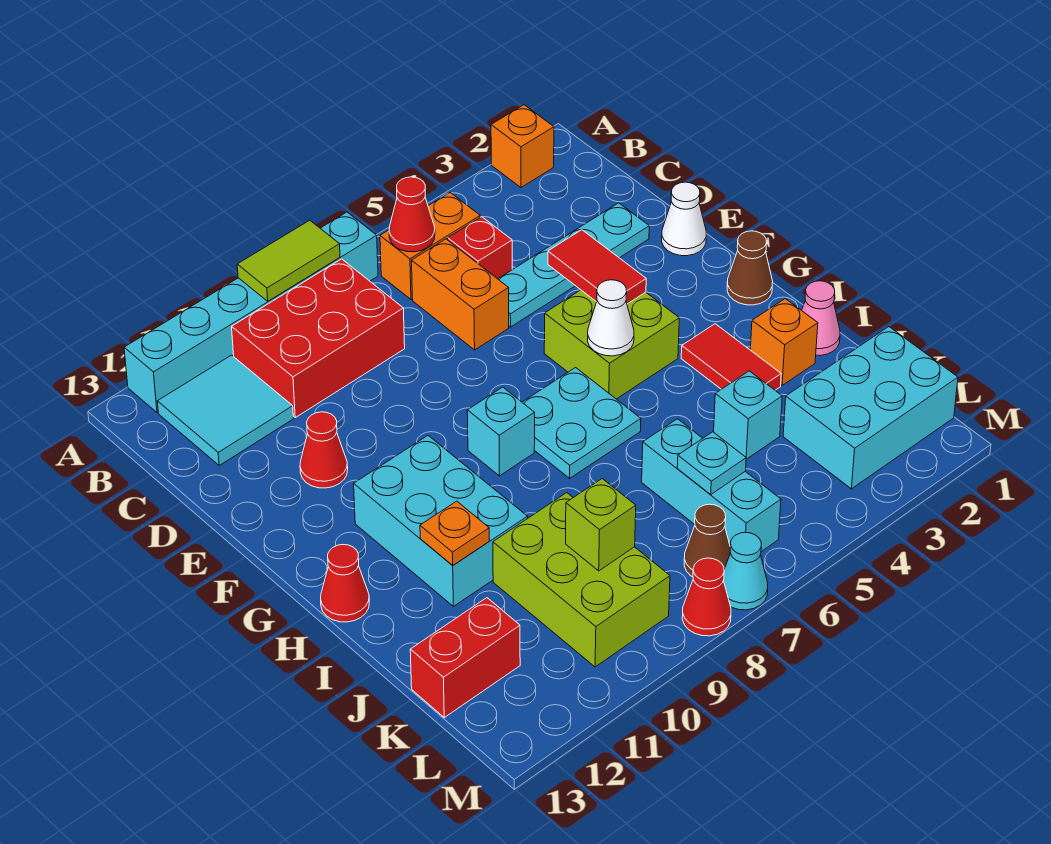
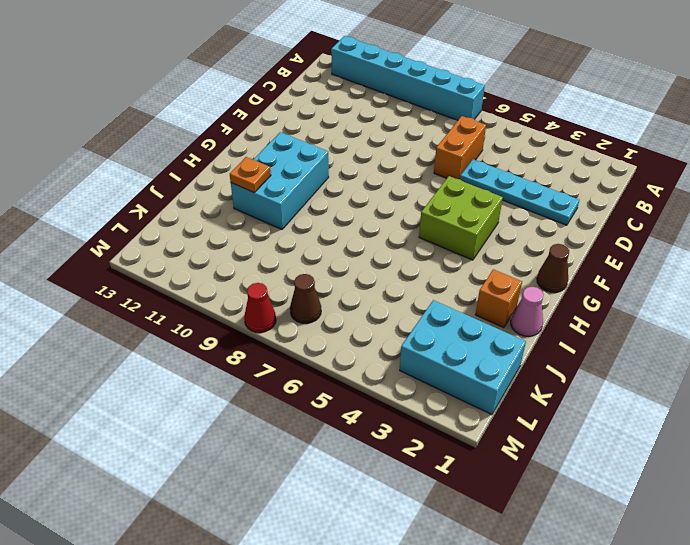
none -> orange brick A2 level 1
none -> orange brick B5:B6 level 1
none -> red brick B8:C10 level 1
none -> cyan tile B11:C12 level 1

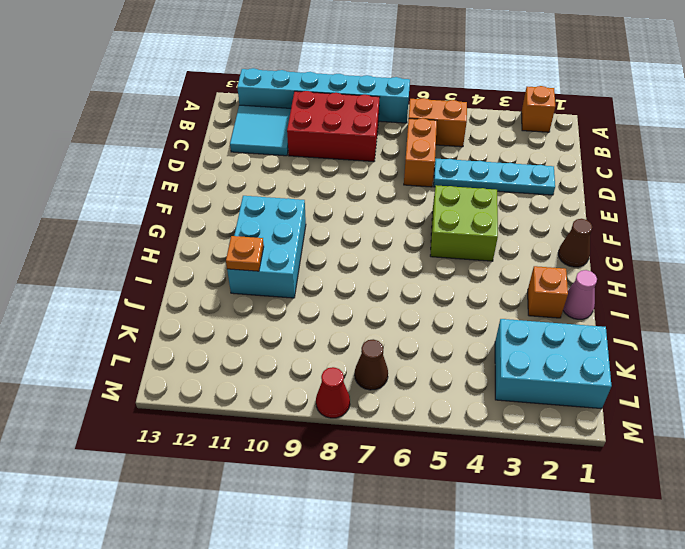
none -> red brick C5 level 1
none -> white cone E1 level 1
none -> red cone E11 level 1
none -> cyan plate G6:H7 level 1

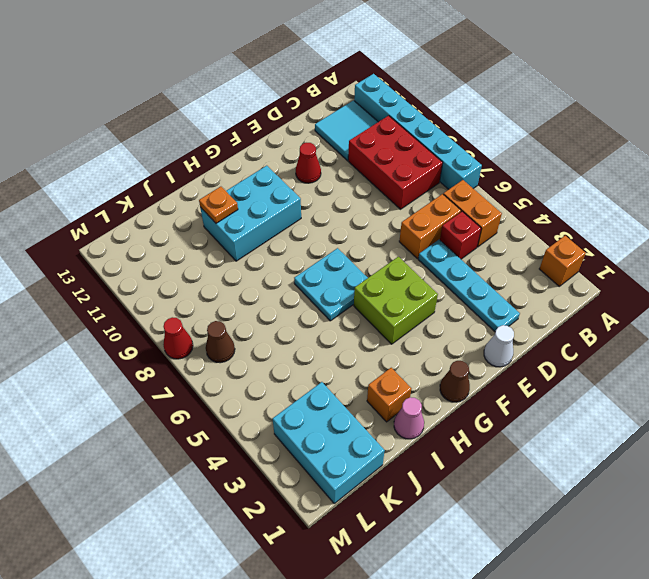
none -> cyan brick G8 level 1
none -> red tile H3:I3 level 1
none -> red cone H13 level 1
none -> cyan brick J4 level 1

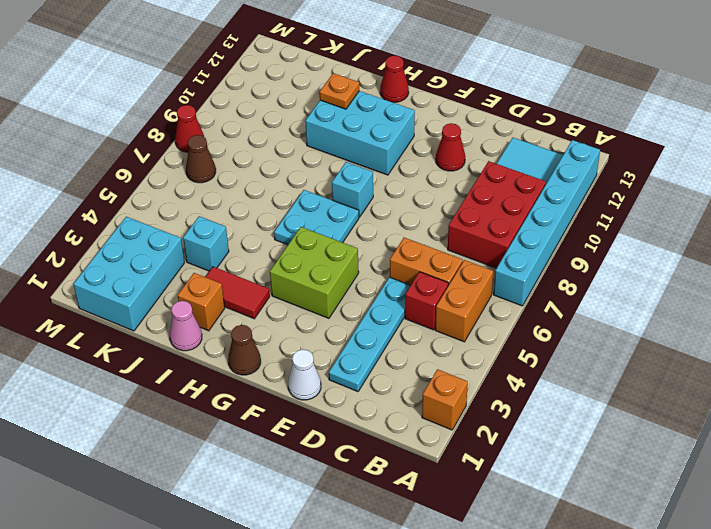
none -> cyan brick J6:L6 level 1
none -> lime brick J9:L10 level 1
none -> red brick K12:K13 level 1
none -> cyan cone M7 level 1

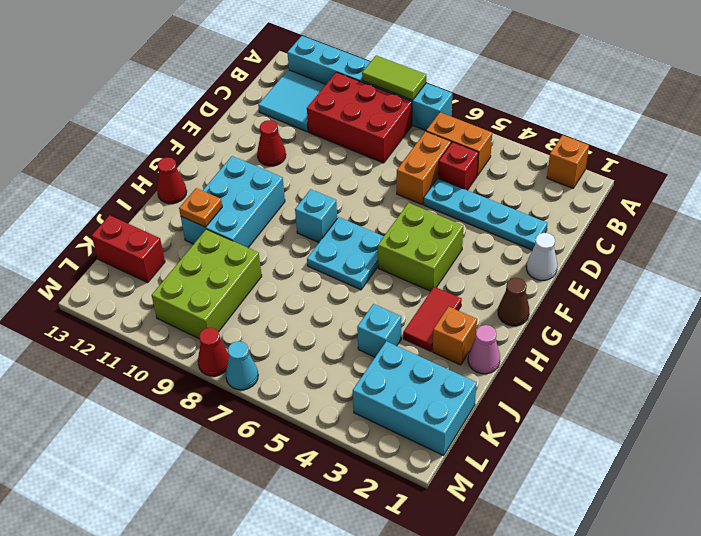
none -> cyan brick J6:L6 level 1
none -> brown cone L7 level 1
none -> red cone B6 level 2
none -> red tile E4:F4 level 2

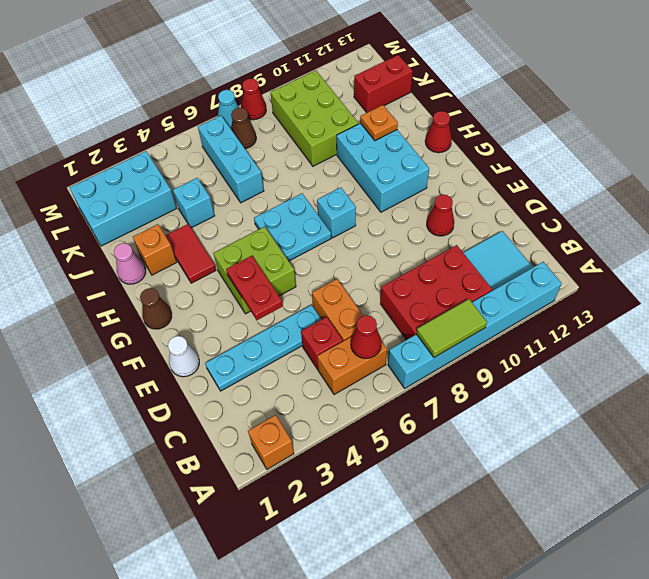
red plate E4:F4 level 2 -> red tile E4:F4 level 2
none -> white cone G5 level 2
none -> cyan plate K6 level 2
none -> lime brick K9 level 2

